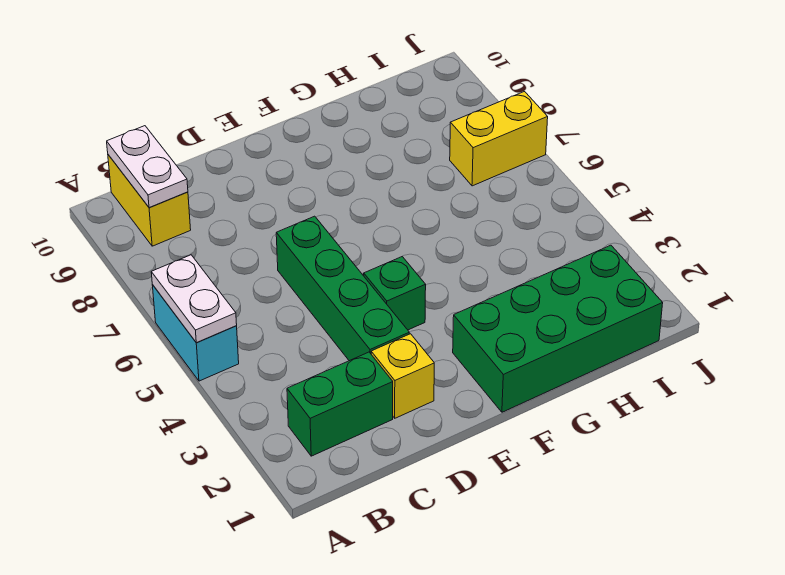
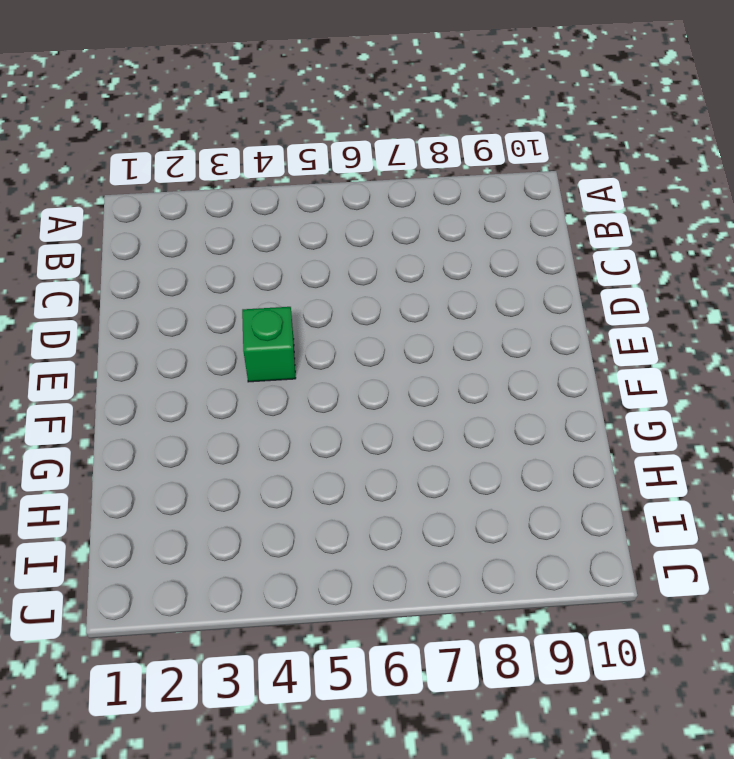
none -> cyan brick A5:A6 level 1
none -> green brick B2:C2 level 1

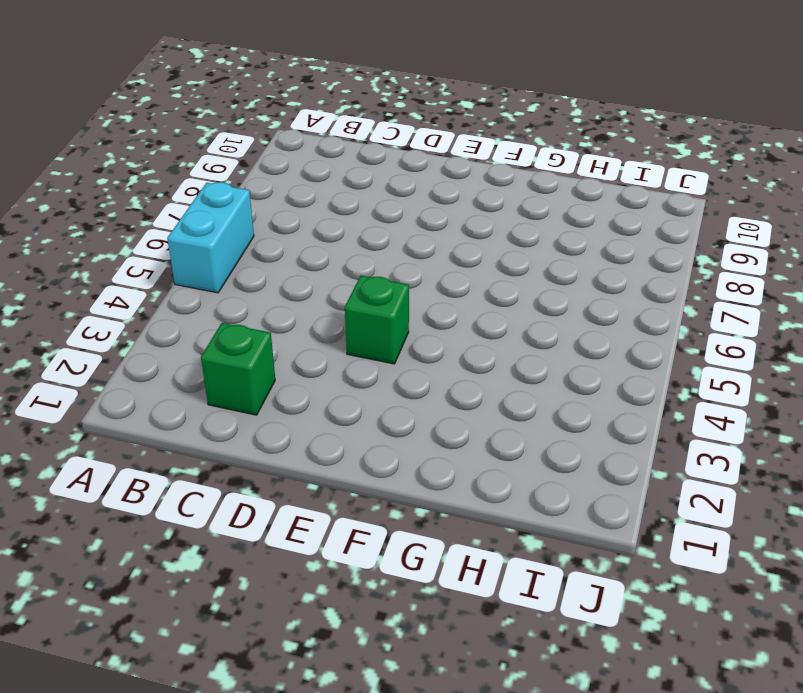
green brick C2 level 1 -> green brick B2:C2 level 1
none -> yellow brick B9:B10 level 1
none -> yellow brick D2 level 1

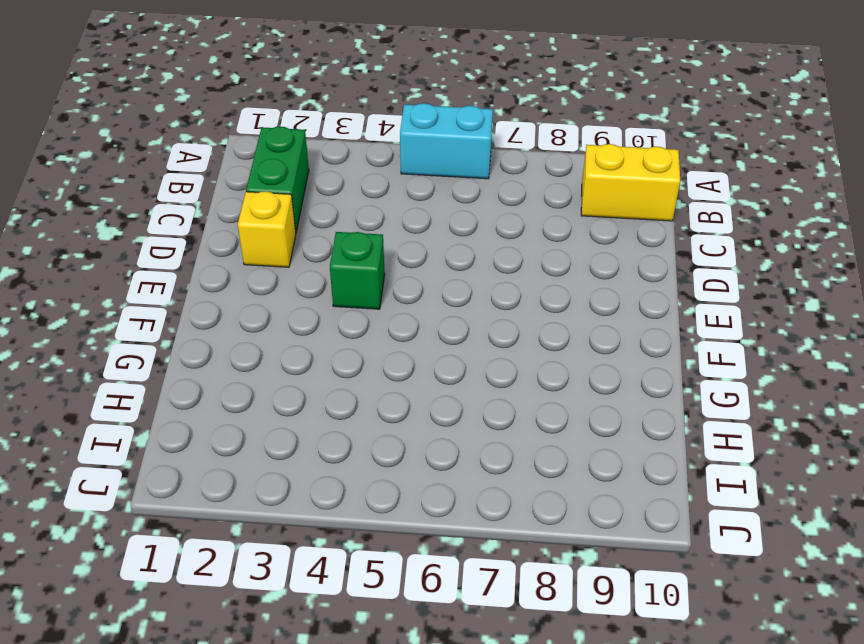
none -> green brick D3:D6 level 1
none -> green brick F1:I2 level 1

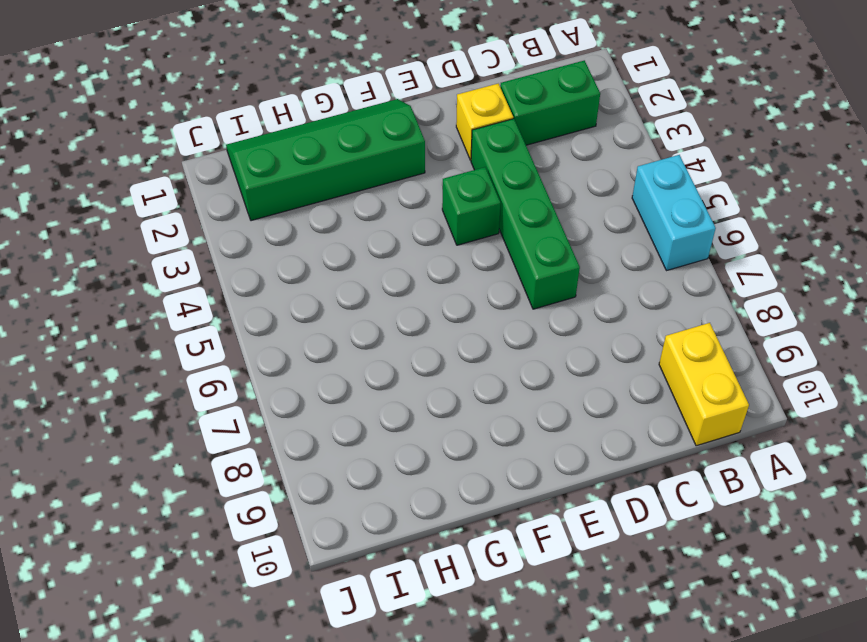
green slope F1:I2 level 1 top 2 -> green brick F1:I2 level 1
none -> yellow brick I7:J7 level 1
none -> white plate A5:A6 level 2

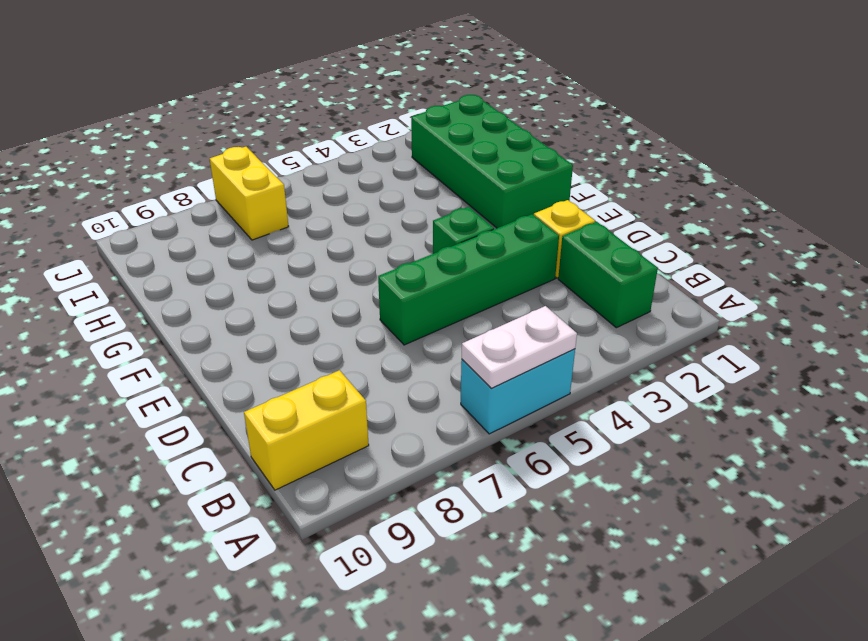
none -> white plate B9:B10 level 2

